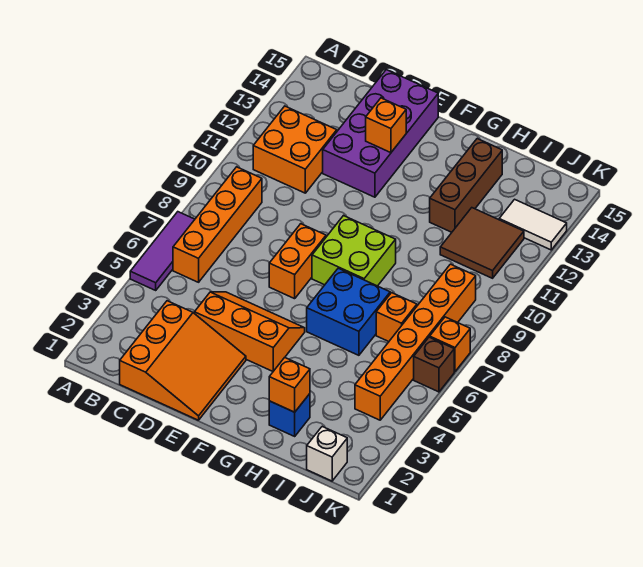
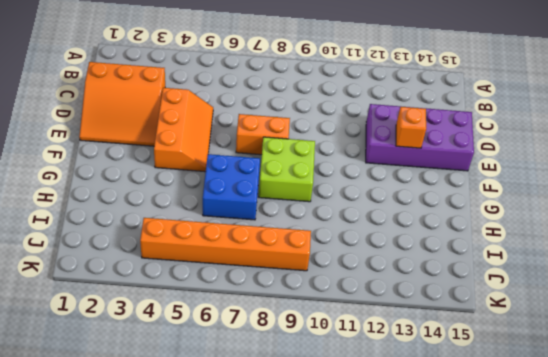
none -> purple tile A5:A7 level 1
none -> orange brick B6:B9 level 1
none -> orange brick B11:C12 level 1

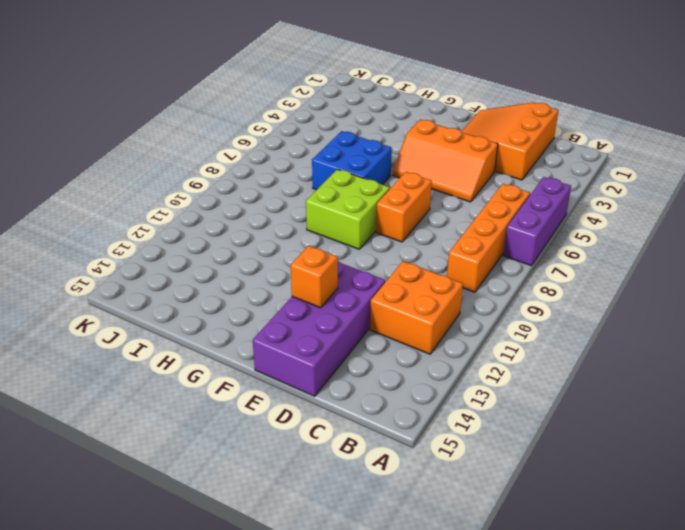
purple brick A5:A7 level 1 -> purple tile A5:A7 level 1
none -> blue brick H2 level 1
none -> brown brick H12:H14 level 1
none -> orange brick I7 level 1

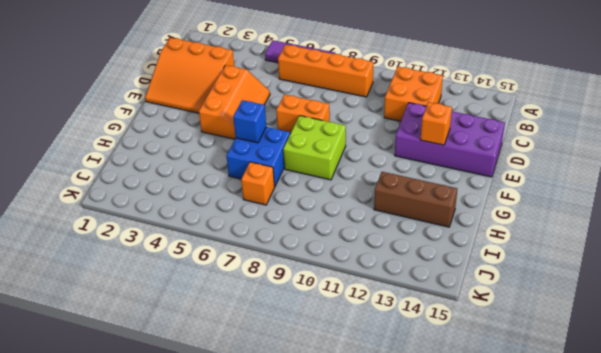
blue brick G6 level 2 -> blue brick H2 level 1
none -> brown tile I11:J12 level 1
none -> white brick J1 level 1
none -> orange brick J4:J9 level 1

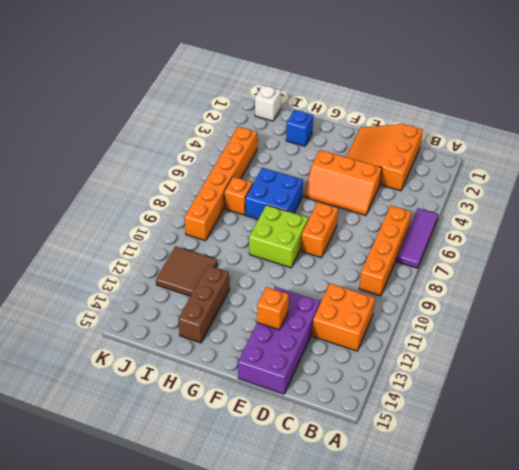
none -> white tile J13:K13 level 1
none -> brown brick K6 level 1
none -> orange brick K7 level 1

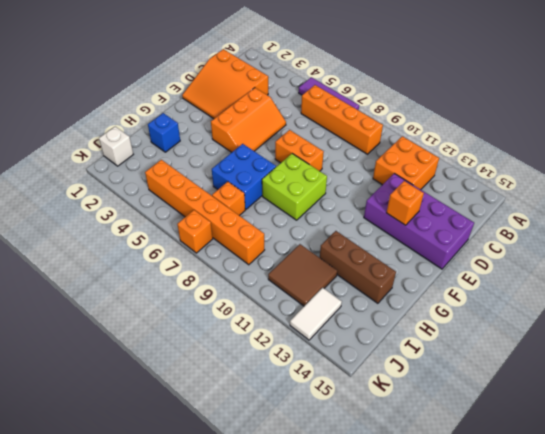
none -> brown brick K6 level 1
none -> orange brick H2 level 2

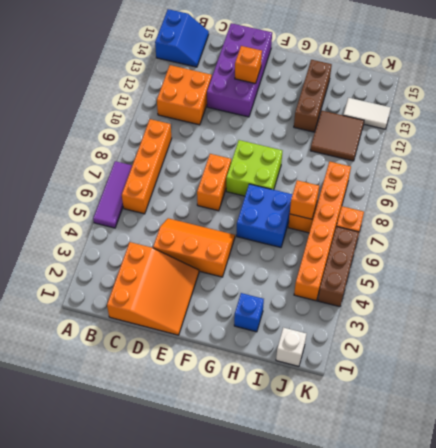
blue slope A14:B15 level 1 top A -> none
orange brick I7 level 2 -> orange brick H2 level 2
brown brick K4:K6 level 1 -> brown brick K6 level 1

